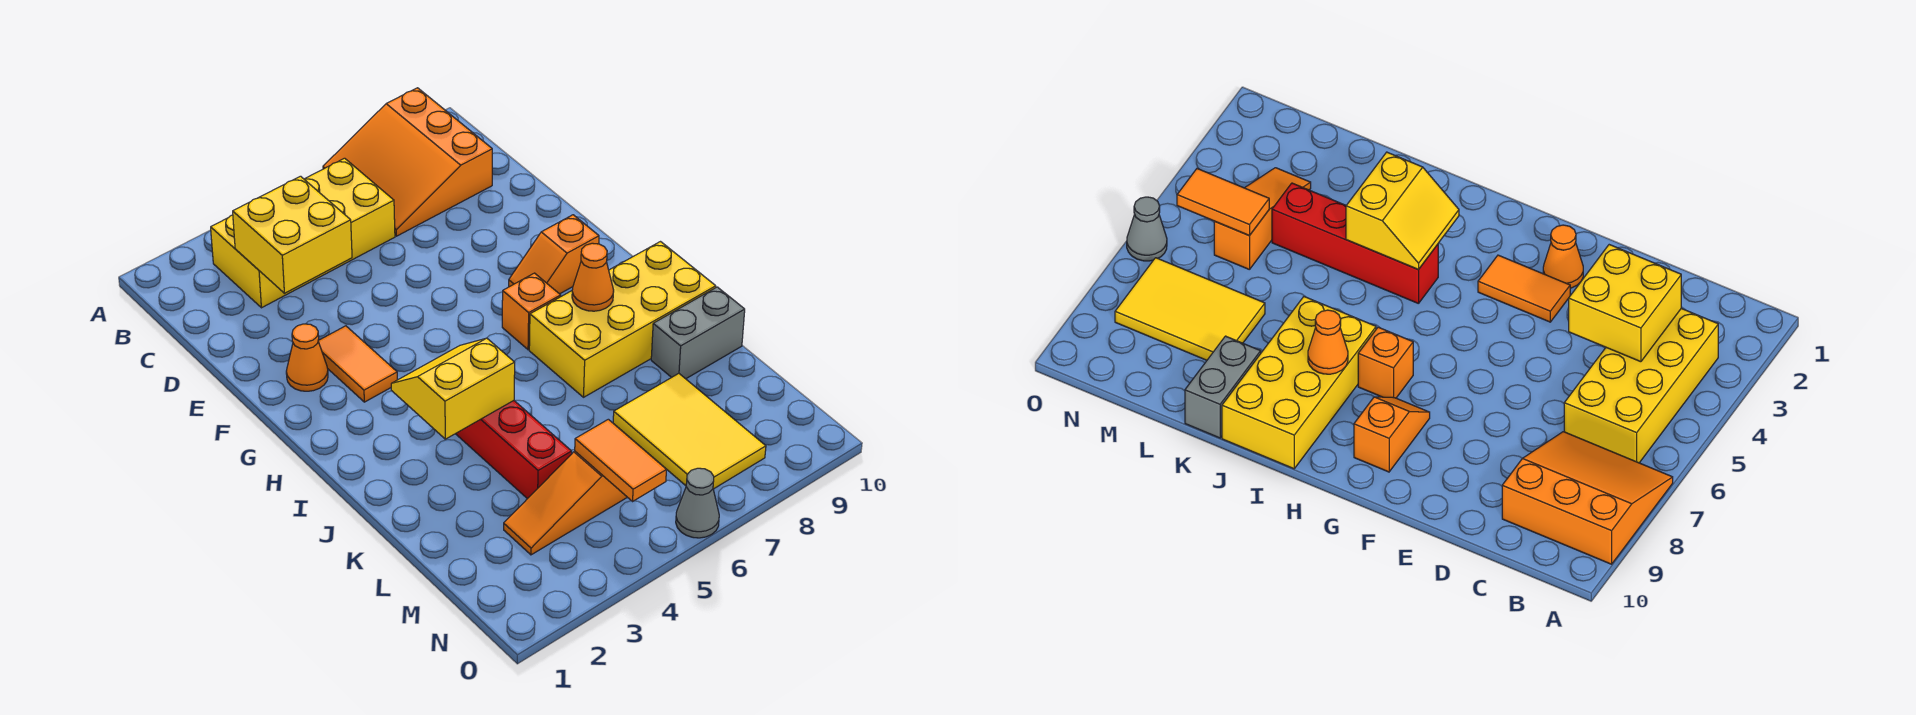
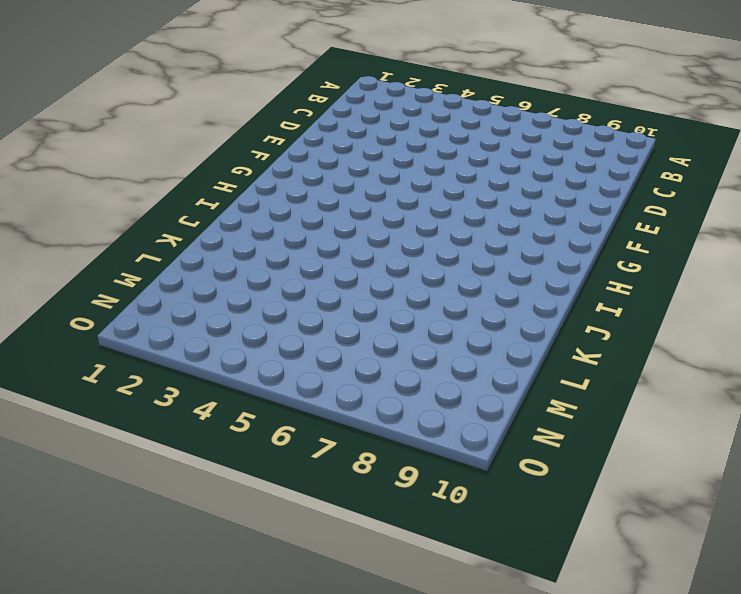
none -> orange slope A7:C9 level 1 top 9
none -> yellow brick B3:C6 level 1
none -> orange cone F2 level 1

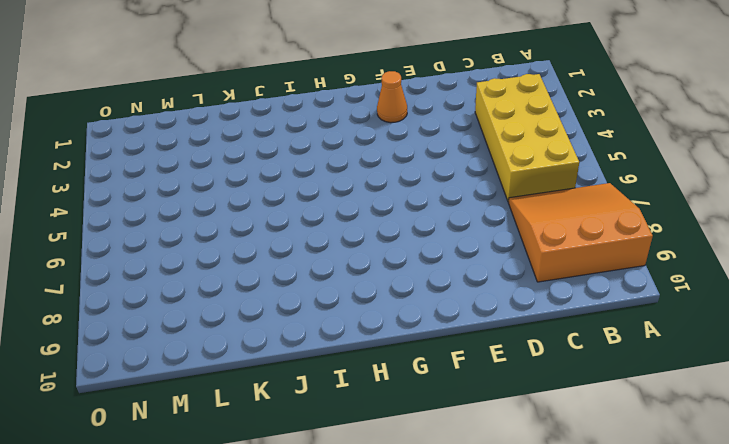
none -> orange tile F3:G3 level 1
none -> orange slope G8:G9 level 1 top 9
none -> orange brick H7 level 1

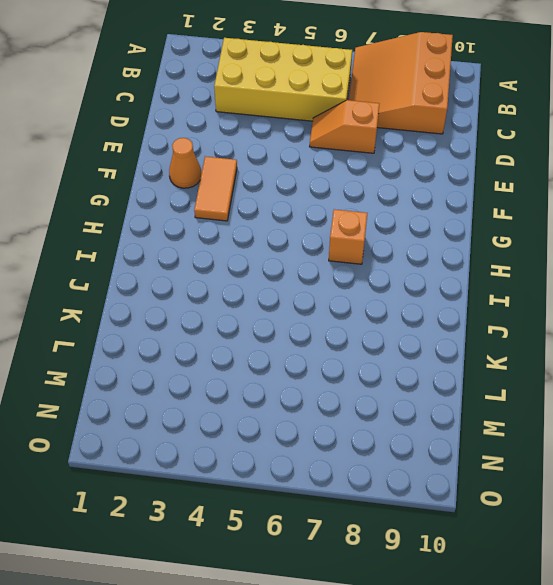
orange slope D6:D7 level 1 top 7 -> orange slope G8:G9 level 1 top 9
none -> red brick I4:L4 level 1
none -> yellow brick I7:J10 level 1
none -> grey brick K9:K10 level 1

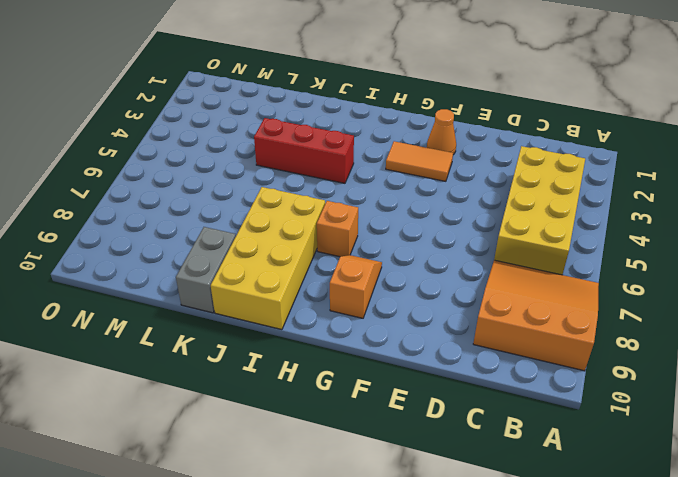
red brick I4:K4 level 1 -> red brick I4:L4 level 1
none -> yellow tile L7:N8 level 1
none -> orange slope M3:M5 level 1 top 5
none -> grey cone O6 level 1

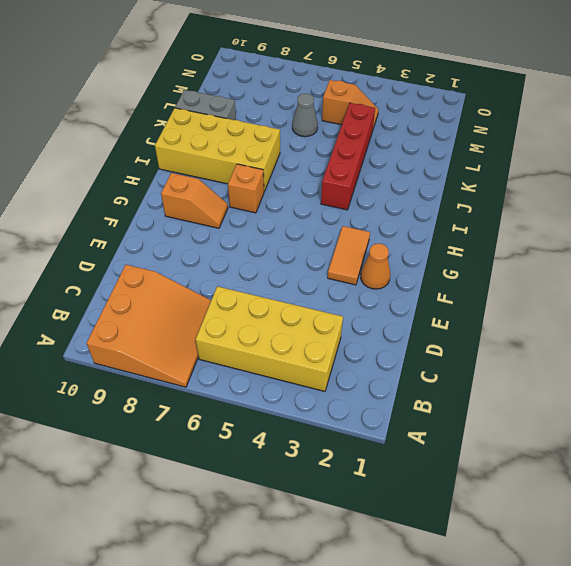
grey cone L6 level 1 -> grey cone O6 level 1
orange slope M4:M5 level 1 top 5 -> orange slope M3:M5 level 1 top 5
none -> yellow tile L7:N8 level 1
none -> yellow brick C3:D4 level 2
none -> yellow slope I3:J4 level 2 top J

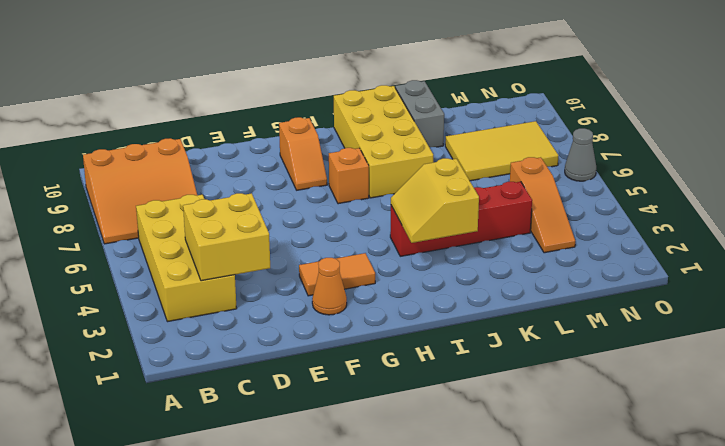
none -> orange cone I8 level 2
none -> orange tile M5:N5 level 2

